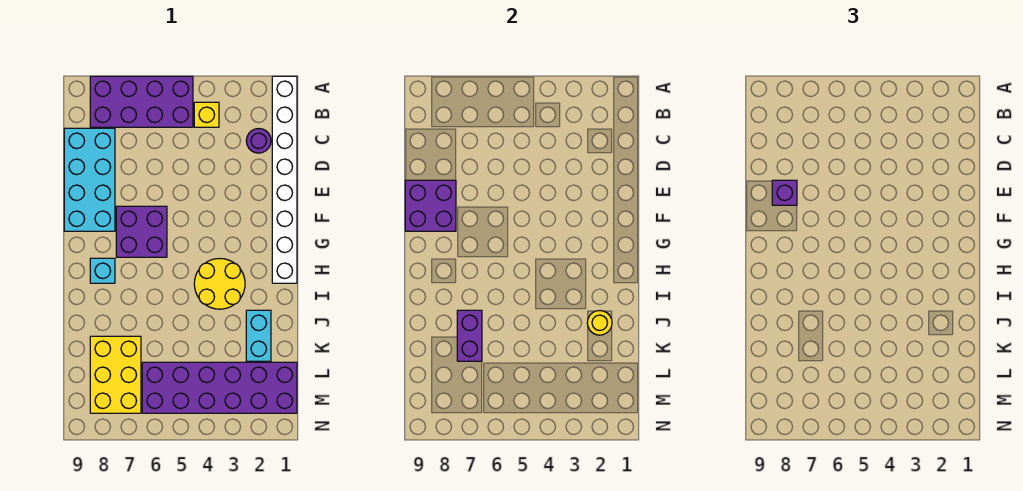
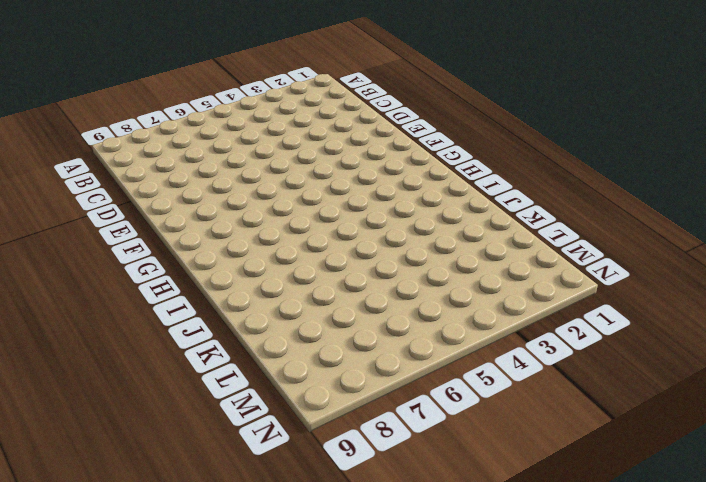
none -> white brick A1:H1 level 1
none -> purple brick A5:B8 level 1
none -> yellow brick B4 level 1

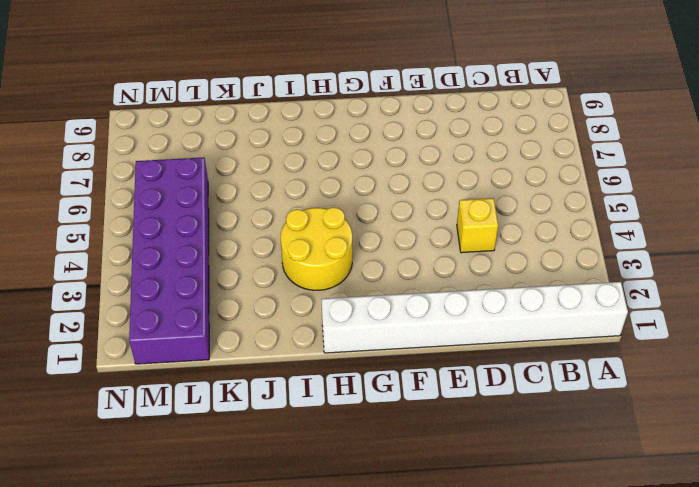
yellow brick D4 level 1 -> yellow brick B4 level 1
none -> purple brick A5:B8 level 1
none -> purple round brick C2 level 1
none -> cyan brick C8:F9 level 1

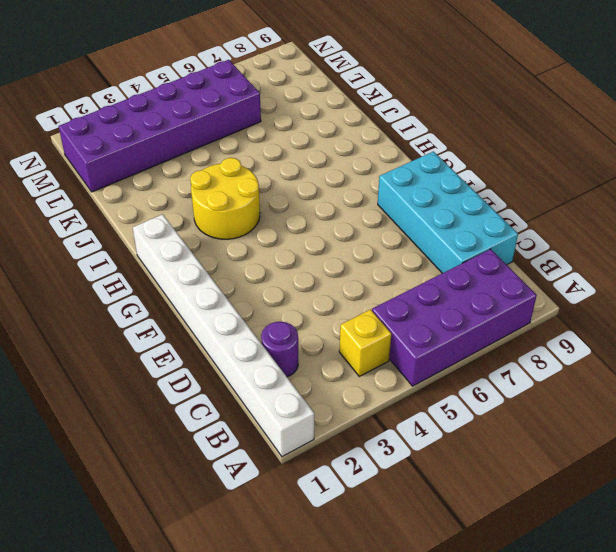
none -> purple brick F6:G7 level 1
none -> cyan brick H8 level 1
none -> cyan brick J2:K2 level 1

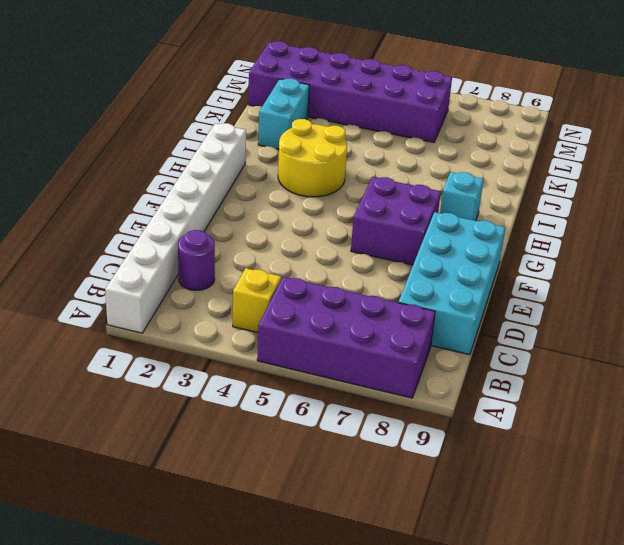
none -> yellow brick K7:M8 level 1
none -> purple brick E8:F9 level 2
none -> yellow round brick J2 level 2

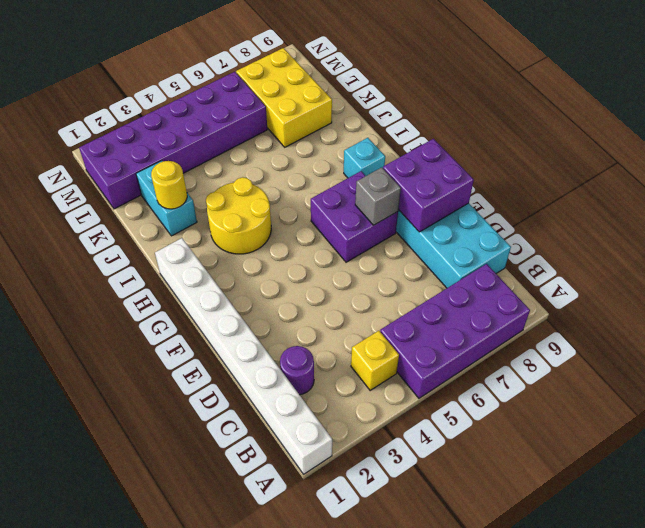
grey brick F7 level 2 -> none
none -> purple brick J7:K7 level 2
none -> purple brick E8 level 3

